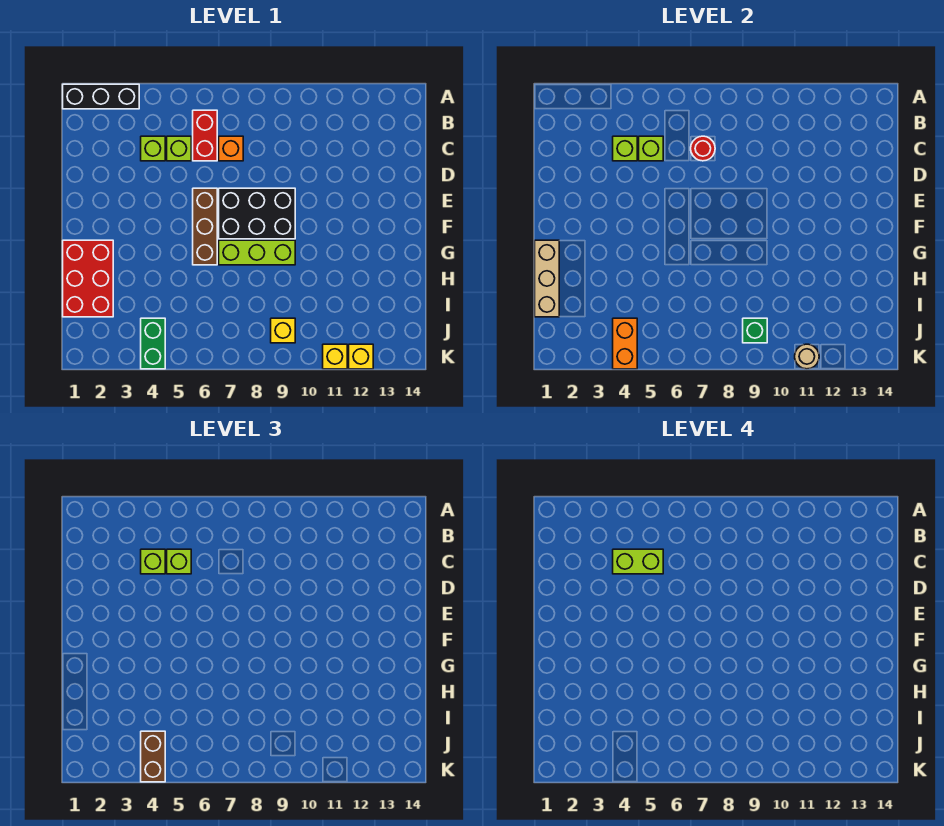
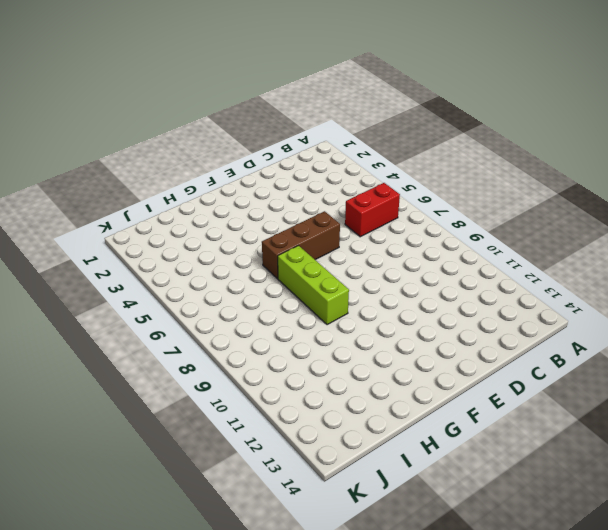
none -> black brick A1:A3 level 1
none -> lime brick C4 level 1
none -> lime brick C5 level 1

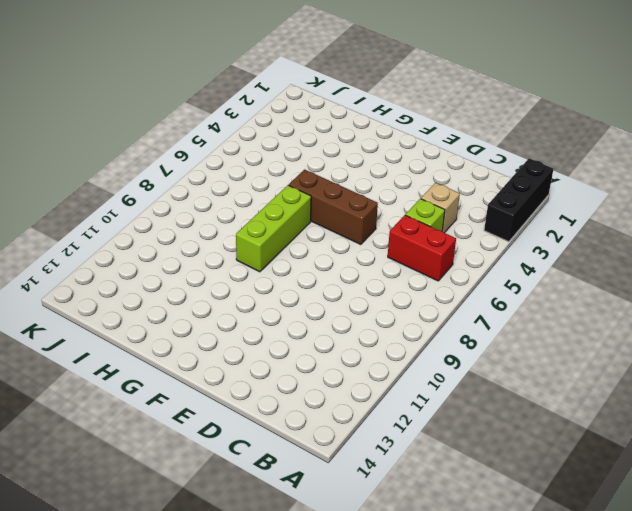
tan brick C4 level 1 -> lime brick C4 level 1
none -> orange brick C7 level 1
none -> black brick E7:F9 level 1
none -> red brick G1:I2 level 1

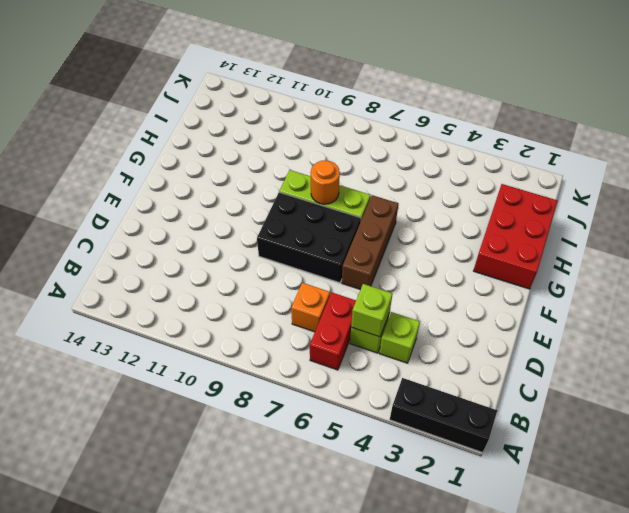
orange round brick G8 level 2 -> none
none -> green brick J4:K4 level 1
none -> yellow brick J9 level 1
none -> yellow brick K11 level 1

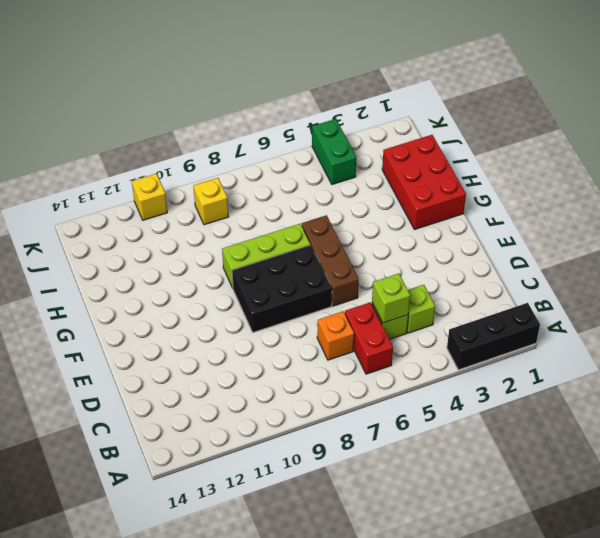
none -> yellow brick K12 level 1
none -> lime brick C4 level 2
none -> red round brick C7 level 2

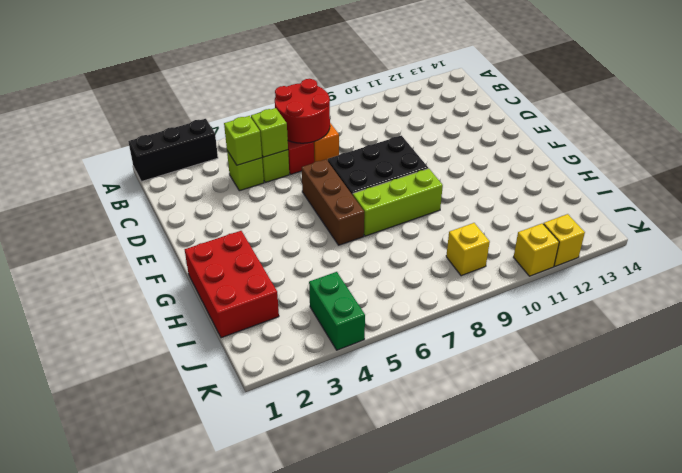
red round brick B6:C7 level 2 -> red round brick C7 level 2
none -> tan brick G1:I1 level 2
none -> orange brick J4:K4 level 2
none -> green brick J9 level 2

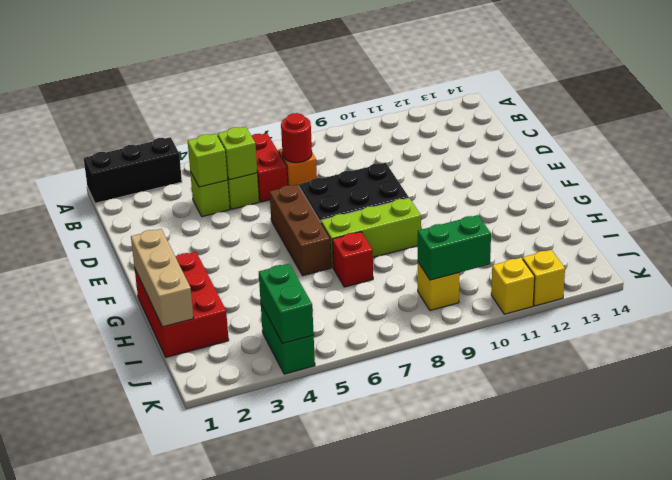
red brick H7 level 1 -> none
green brick J4:K4 level 2 -> orange brick J4:K4 level 2
green brick J9:J10 level 2 -> green brick J9 level 2
none -> tan round brick K11 level 2
none -> lime brick C4 level 3
none -> lime brick C5 level 3

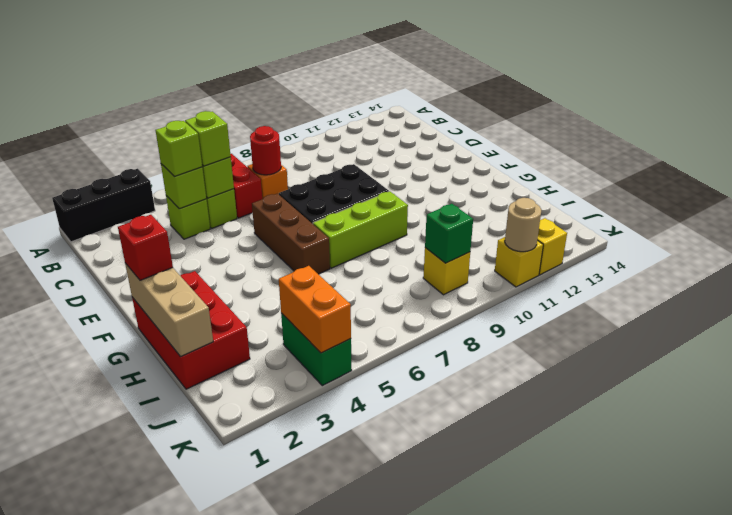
red brick G1 level 3 -> none
none -> brown brick J4:K4 level 3
none -> lime brick C4:C5 level 4

